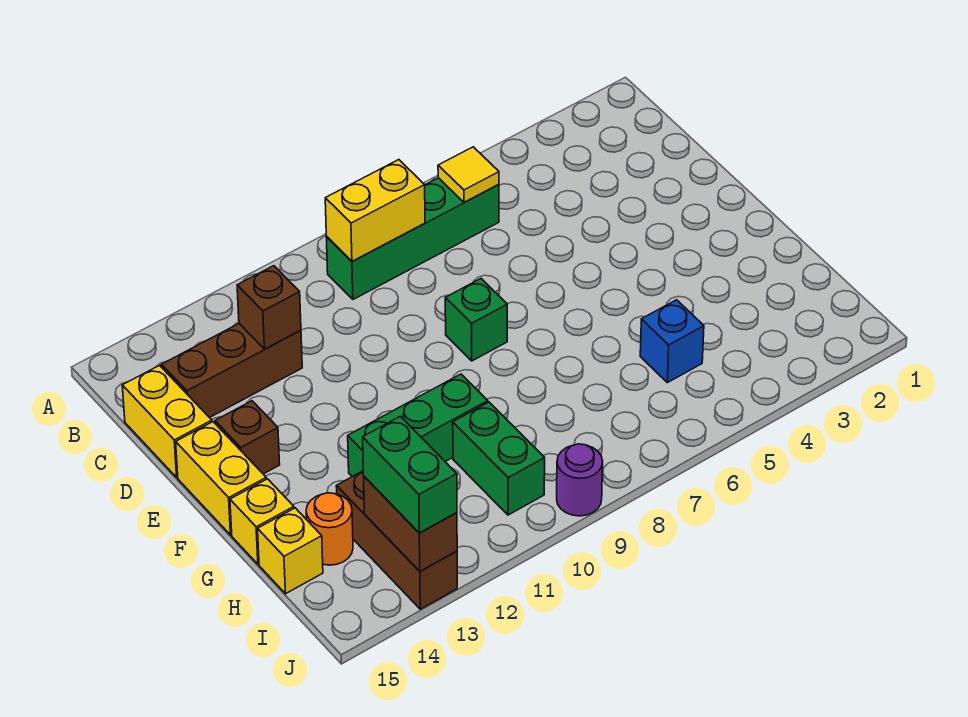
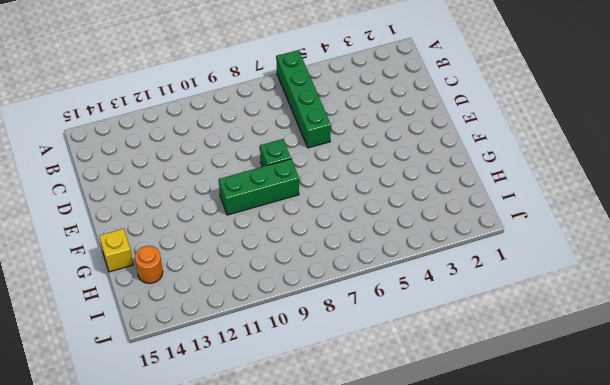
green brick A6:D6 level 1 -> green brick B6:B9 level 1
green brick F8:F10 level 1 -> green brick G10:G12 level 1
none -> brown brick C12:C14 level 1
none -> yellow brick C15:D15 level 1
none -> brown brick E14 level 1

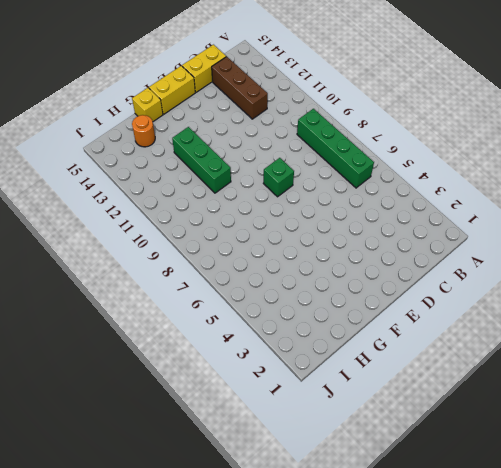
none -> brown brick E14 level 1
none -> blue brick H5 level 1
none -> green brick H10:I10 level 1

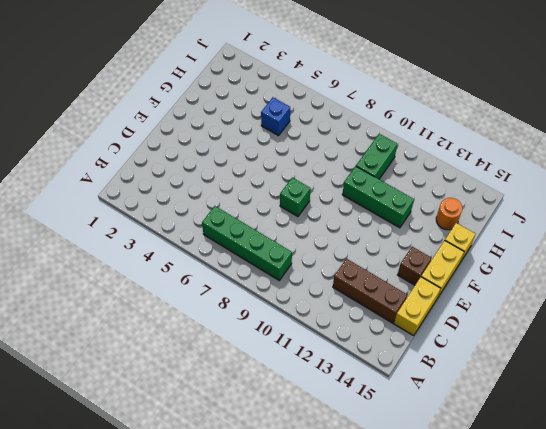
none -> brown brick H13:J13 level 1
none -> yellow brick H15 level 1
none -> purple round brick J9 level 1

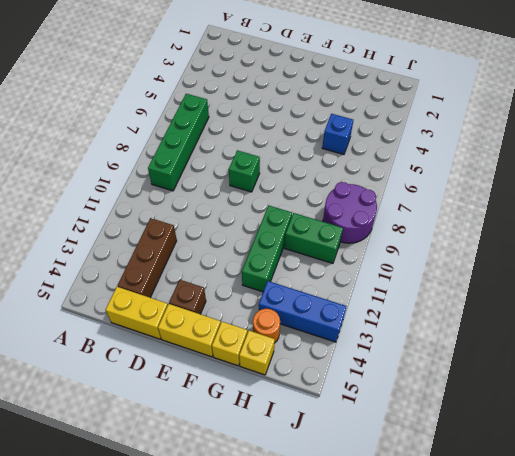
blue brick H13:J13 level 1 -> brown brick H13:J13 level 1
purple round brick I8:J9 level 1 -> purple round brick J9 level 1
none -> yellow tile B6 level 2
none -> yellow brick B8:B9 level 2
none -> brown brick C12 level 2

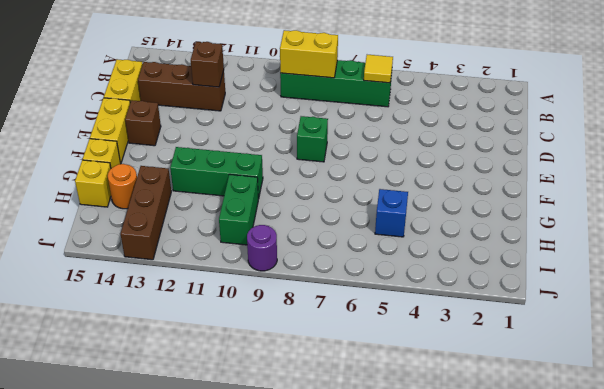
none -> brown brick I13:J13 level 2
none -> green brick I13:J13 level 3

